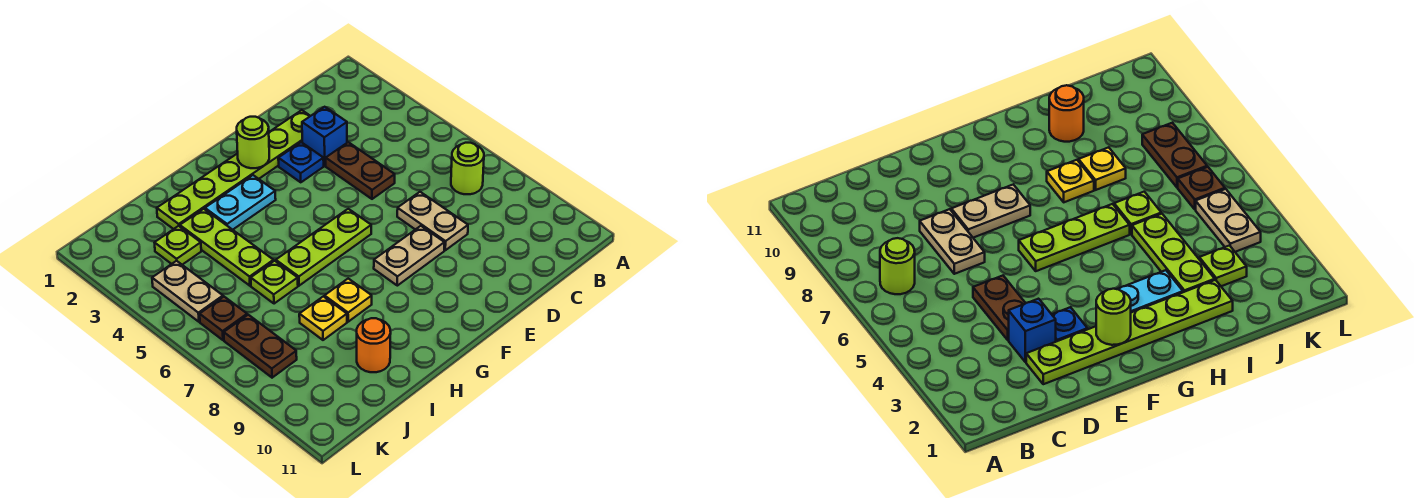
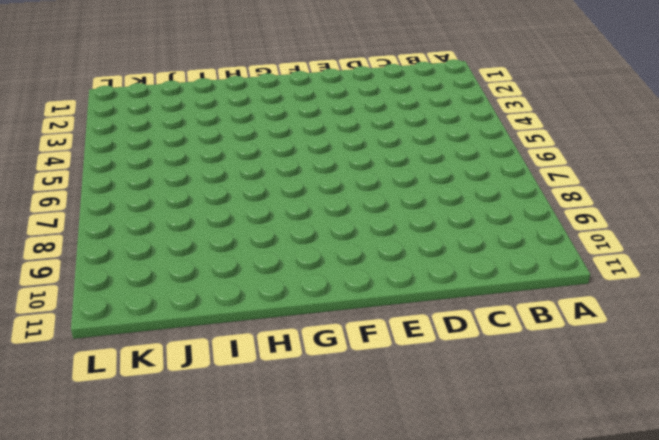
none -> lime round brick B7 level 1
none -> lime plate D2:I2 level 1
none -> blue brick D3 level 1

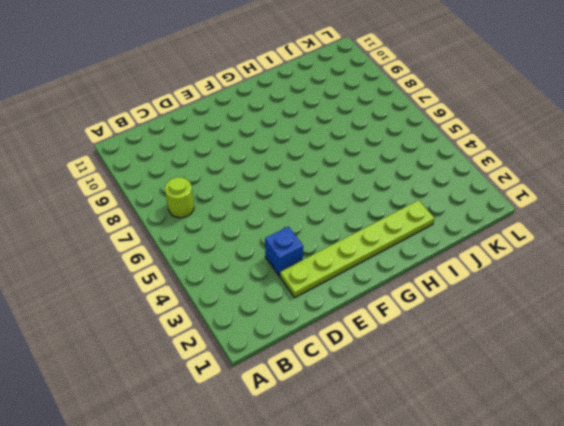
none -> brown plate D4:D5 level 1
none -> tan plate D7:D8 level 1
none -> blue plate E3 level 1

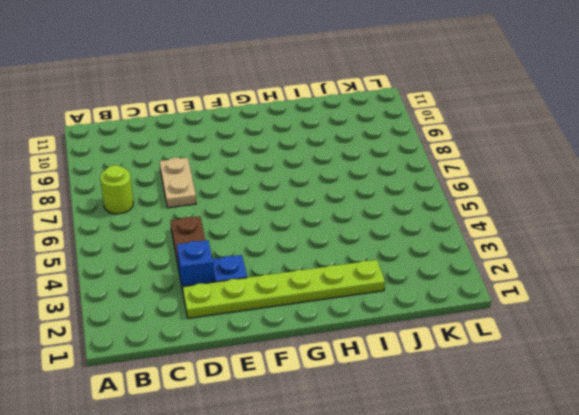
none -> tan plate E8:F8 level 1
none -> lime plate F6:H6 level 1
none -> cyan plate G3:H3 level 1

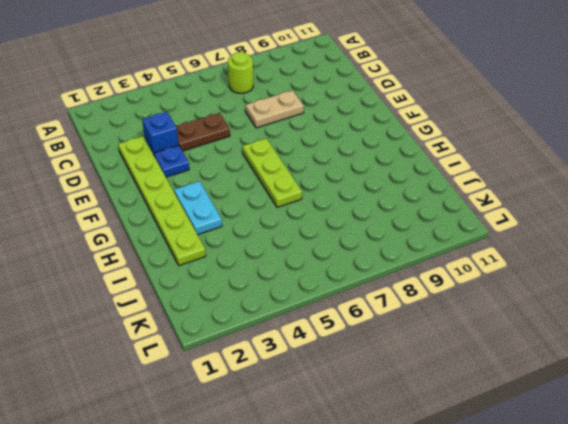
none -> tan plate E8:F8 level 1
none -> yellow plate H8 level 1
none -> lime plate I3:I5 level 1

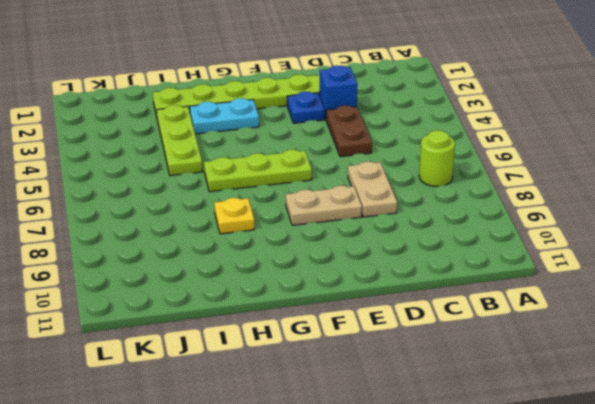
none -> lime plate I6 level 1
none -> yellow plate I8 level 1
none -> orange round brick I10 level 1

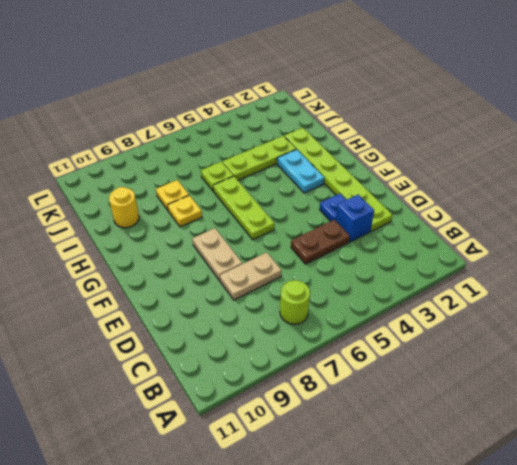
yellow round brick I10 level 1 -> orange round brick I10 level 1
none -> lime plate J3 level 1
none -> tan plate K4:K5 level 1
none -> brown plate K6 level 1

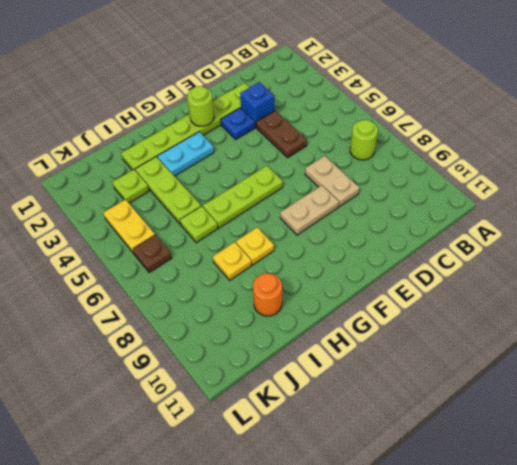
yellow plate K4:K5 level 1 -> tan plate K4:K5 level 1
none -> brown plate K7:K8 level 1

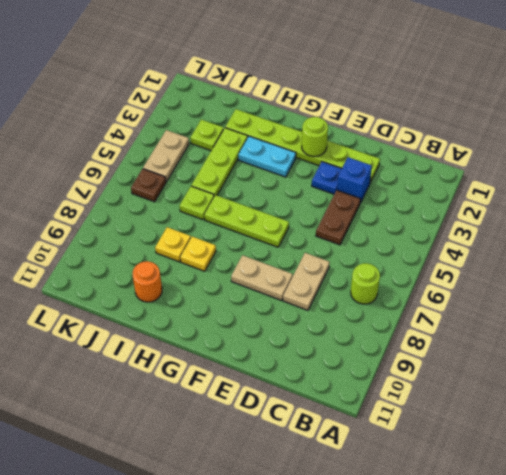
none -> brown plate K7:K8 level 1

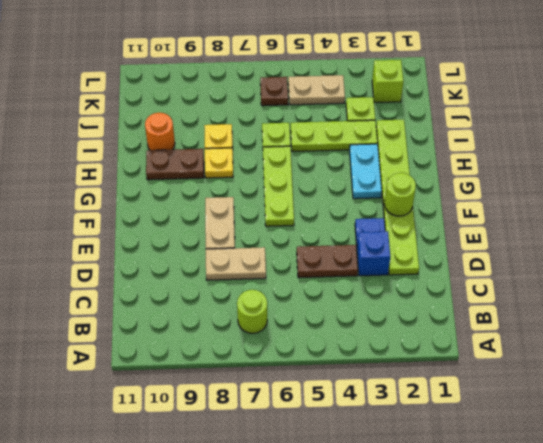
brown plate H9:H10 level 1 -> brown plate K7:K8 level 1
lime brick K2 level 1 -> none

